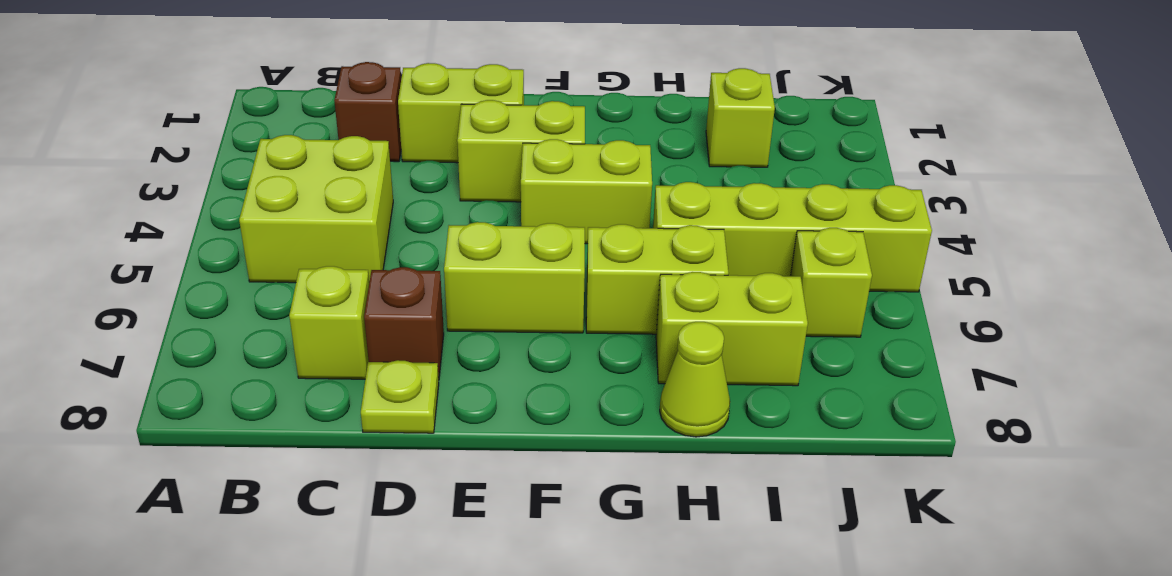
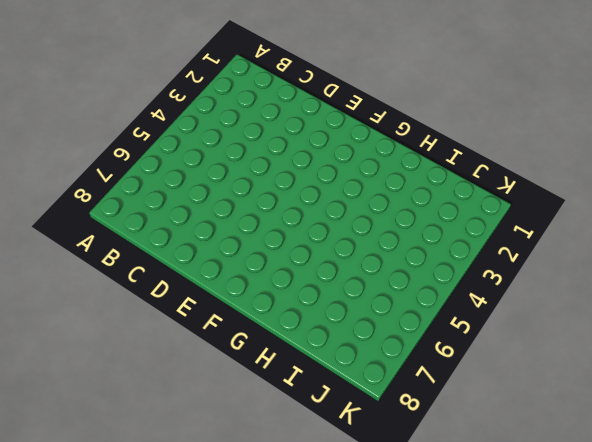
none -> lime brick B4:C5 level 1
none -> brown brick C2 level 1
none -> lime brick C7 level 1

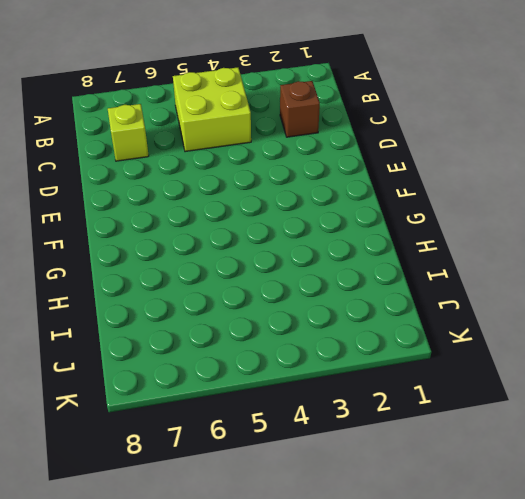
none -> lime brick D2:E2 level 1
none -> brown brick D7 level 1
none -> lime plate D8 level 1

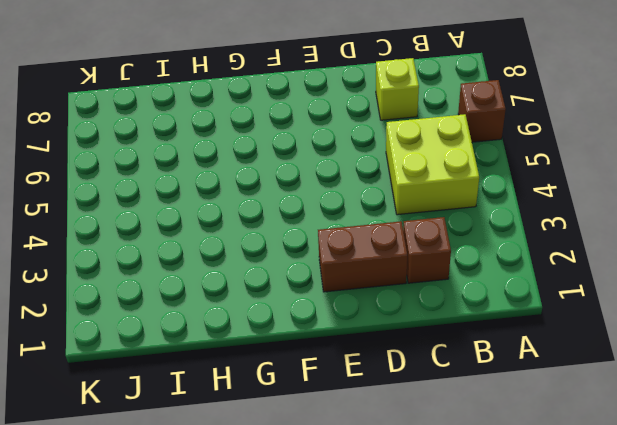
brown brick A6 level 1 -> brown brick D7 level 1
brown brick D2:E2 level 1 -> lime brick D2:E2 level 1
none -> lime plate D8 level 1
none -> lime brick E3:F3 level 1
none -> lime brick E6:F6 level 1

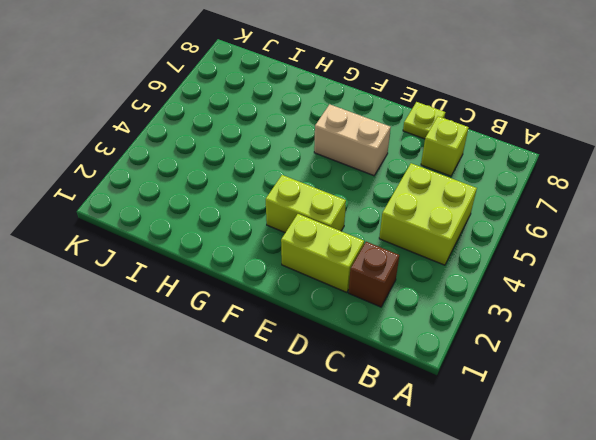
tan brick E6:F6 level 1 -> lime brick E6:F6 level 1
none -> brown brick D7 level 1
none -> lime brick F4:G4 level 1
none -> lime brick G6:H6 level 1

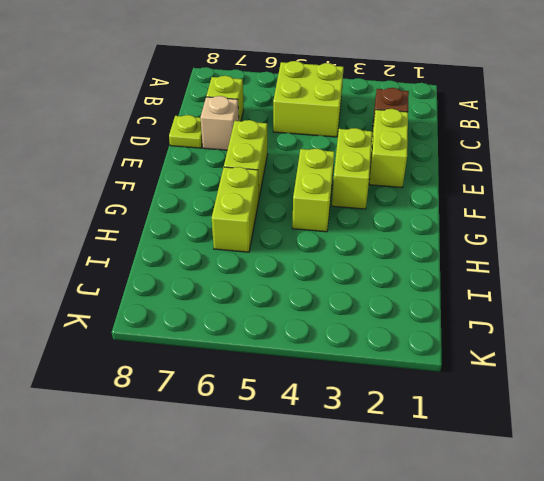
tan brick D7 level 1 -> brown brick D7 level 1
none -> lime brick H5:K5 level 1
none -> lime brick H7:I7 level 1
none -> lime cone H8 level 1

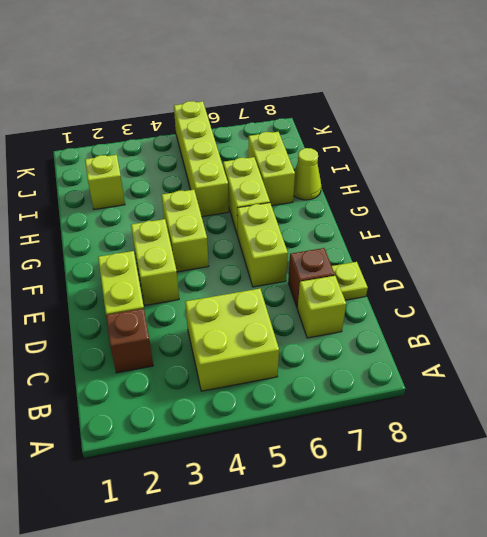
none -> lime brick J6 level 1

